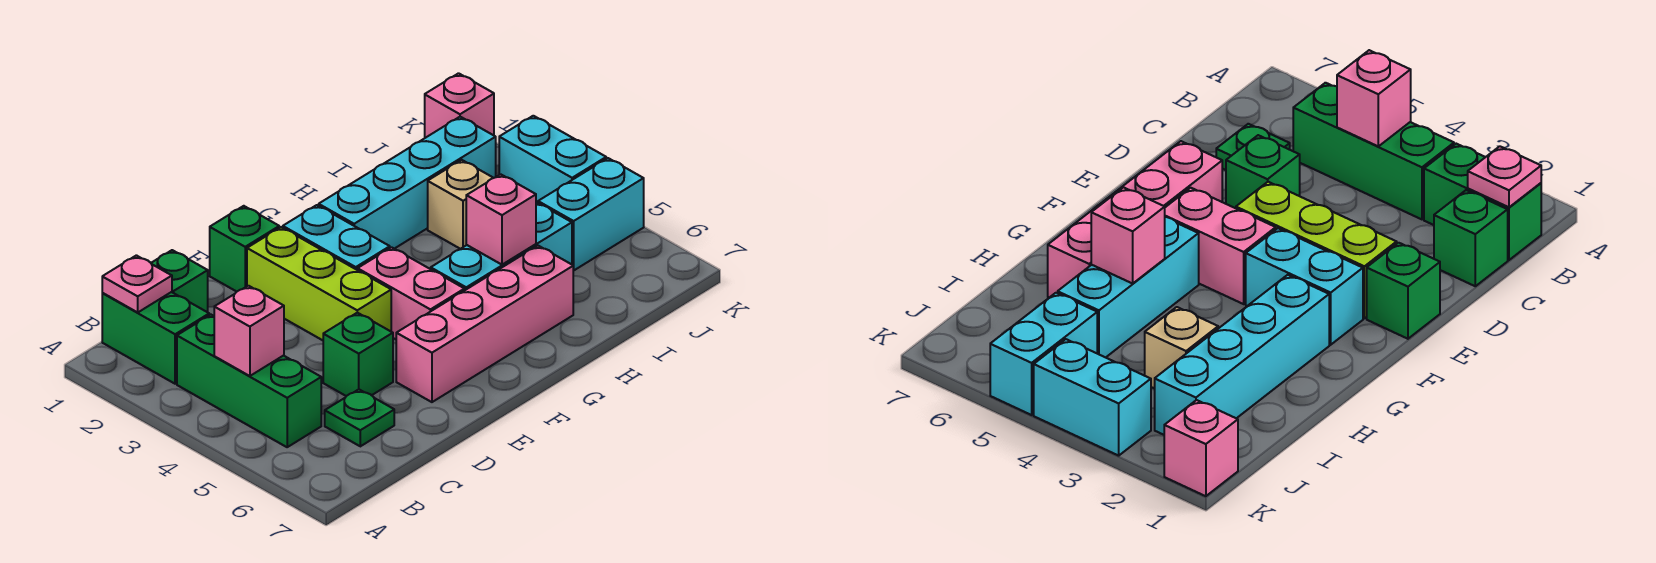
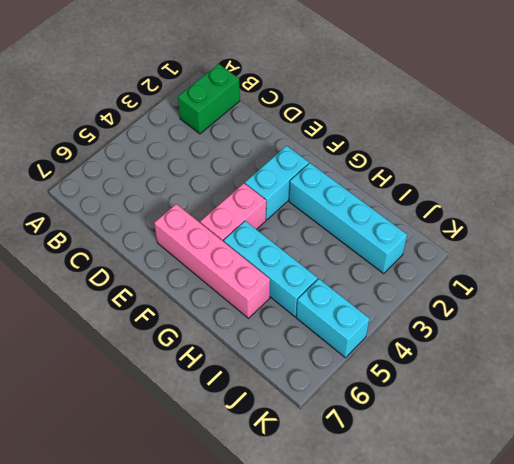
none -> green brick B3:B5 level 1
none -> green brick C1 level 1
none -> green plate C6 level 1

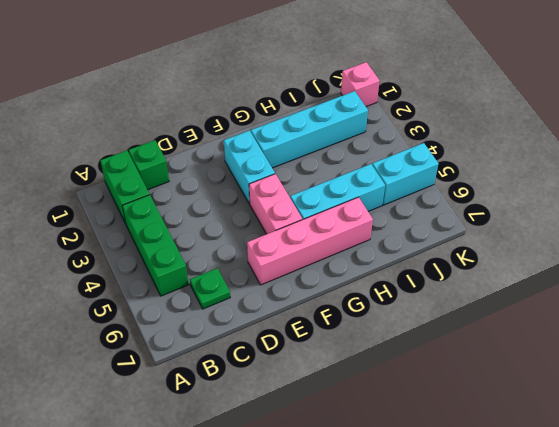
none -> green brick D5 level 1
none -> green brick E1 level 1
none -> lime brick E2:E4 level 1

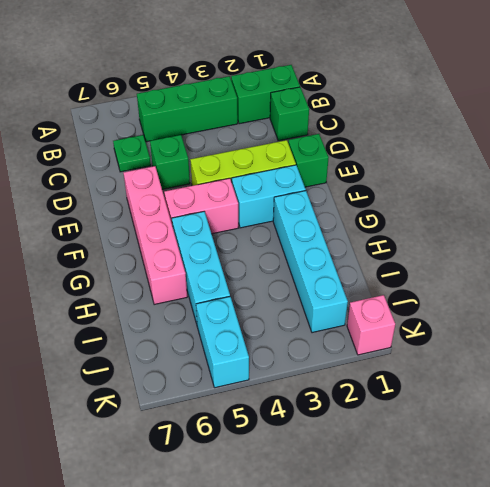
none -> tan brick I3 level 1
none -> cyan brick K3:K4 level 1
none -> pink plate B1 level 2

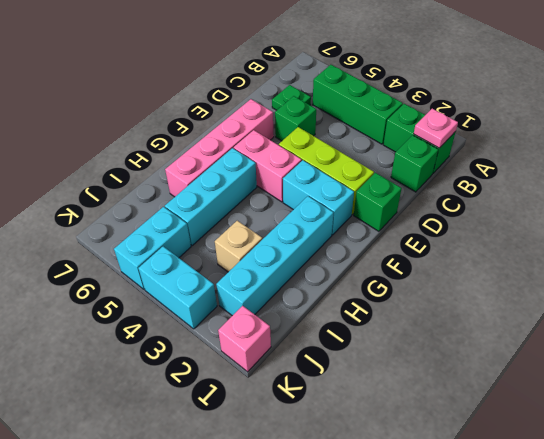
none -> pink brick B4 level 2
none -> pink brick H5 level 2

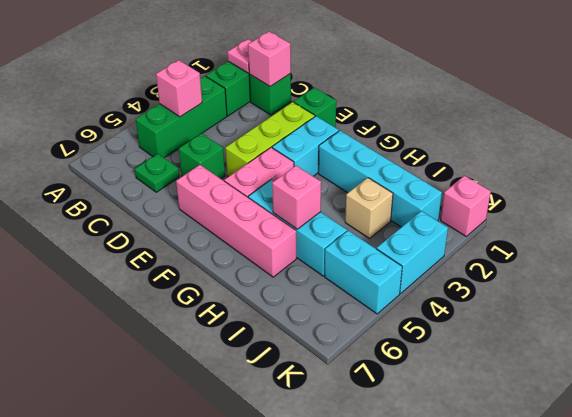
pink brick C1 level 2 -> none

